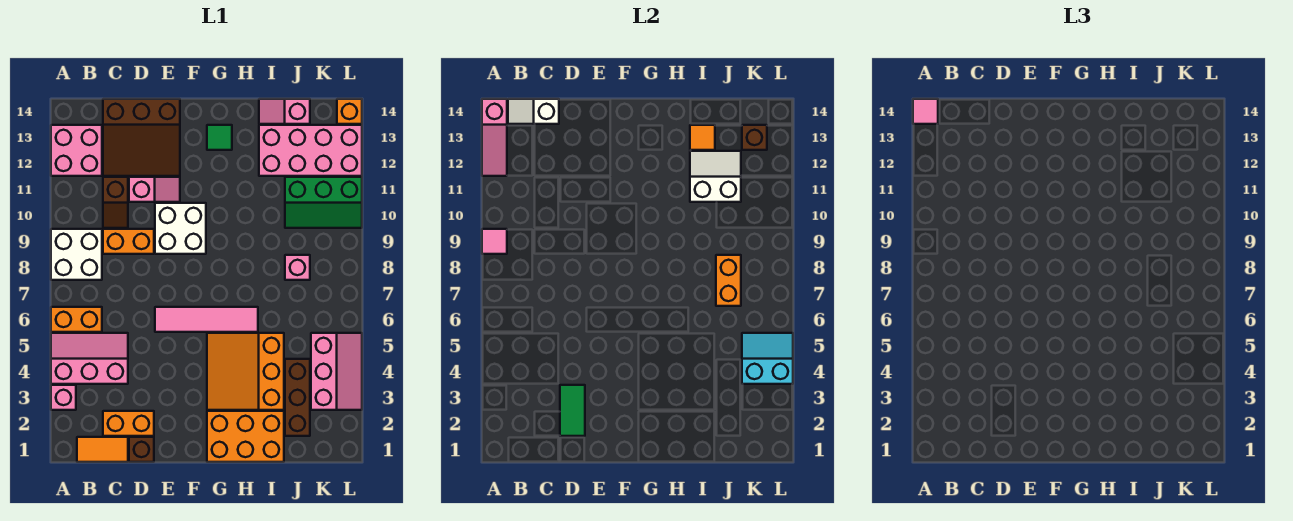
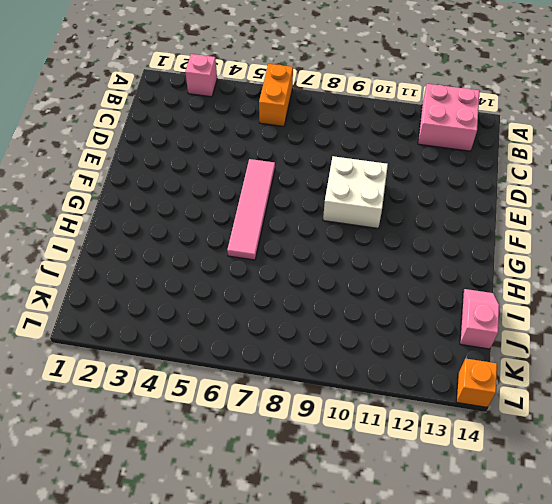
none -> pink slope A4:C5 level 1 top 4
none -> white brick A8:B9 level 1
none -> orange tile B1:C1 level 1
none -> orange brick C2:D2 level 1

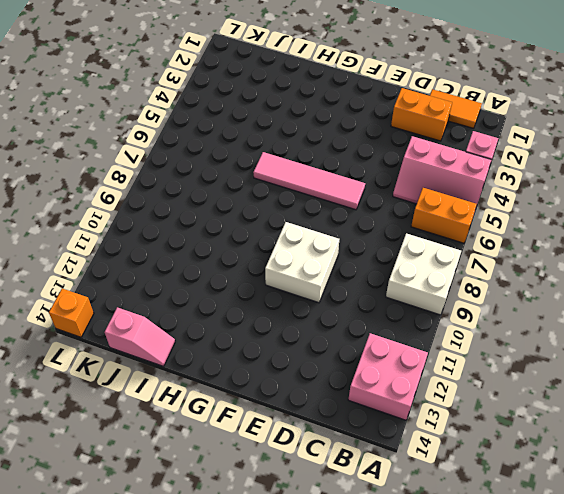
none -> orange brick C9:D9 level 1
none -> brown slope C10:C11 level 1 top 11
none -> brown slope C12:E14 level 1 top 14
none -> brown brick D1 level 1

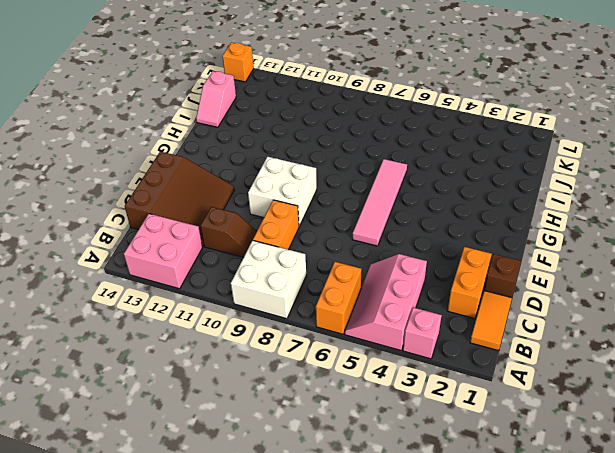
none -> pink slope D11:E11 level 1 top D
none -> orange brick G1:I2 level 1
none -> orange slope G3:I5 level 1 top I
none -> green tile G13 level 1

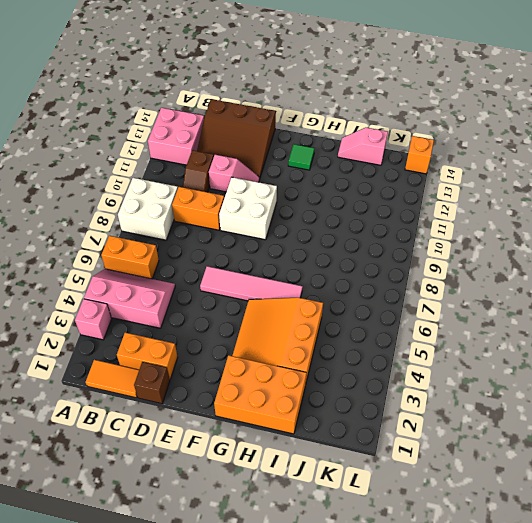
none -> pink brick I12:L13 level 1
none -> brown brick J2:J4 level 1
none -> pink brick J8 level 1
none -> green slope J10:L11 level 1 top 11

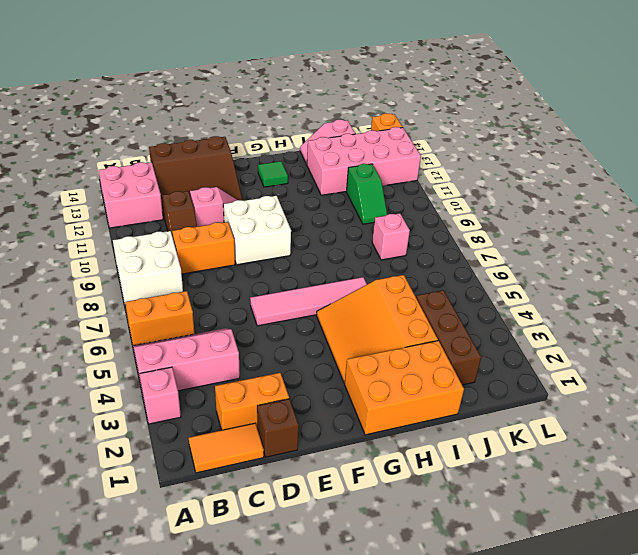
green slope J10:J11 level 1 top 11 -> green slope J10:L11 level 1 top 11
none -> pink slope K3:L5 level 1 top K
none -> pink tile A9 level 2
none -> pink slope A12:A14 level 2 top 14
none -> white slope B14:C14 level 2 top C

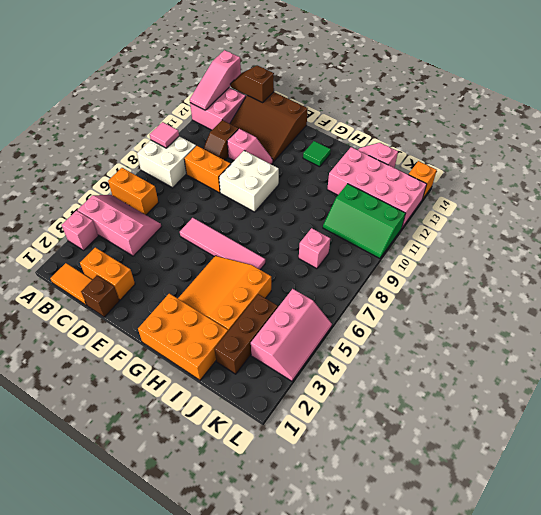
brown slope B14:C14 level 2 top C -> white slope B14:C14 level 2 top C
none -> green tile D2:D3 level 2
none -> white slope I11:J12 level 2 top 11
none -> orange tile I13 level 2
none -> orange brick J7:J8 level 2

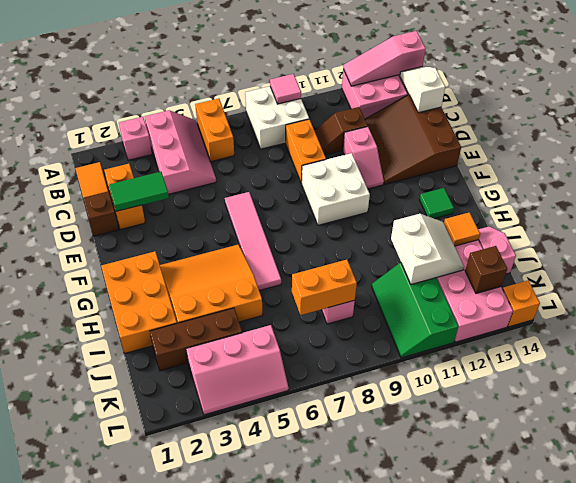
none -> cyan slope K4:L5 level 2 top 4
none -> pink tile A14 level 3

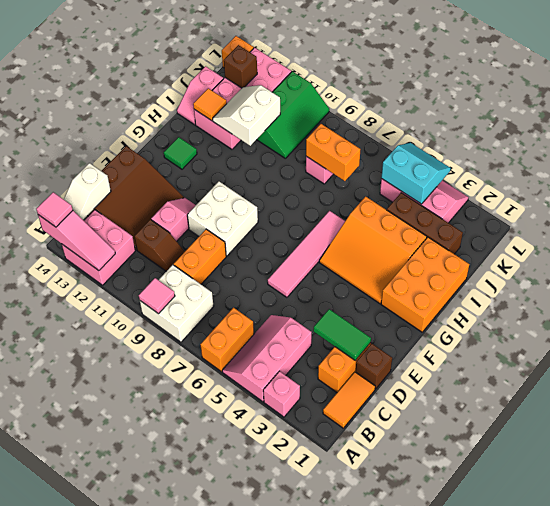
cyan slope K4:L5 level 2 top K -> cyan slope K4:L5 level 2 top 4

